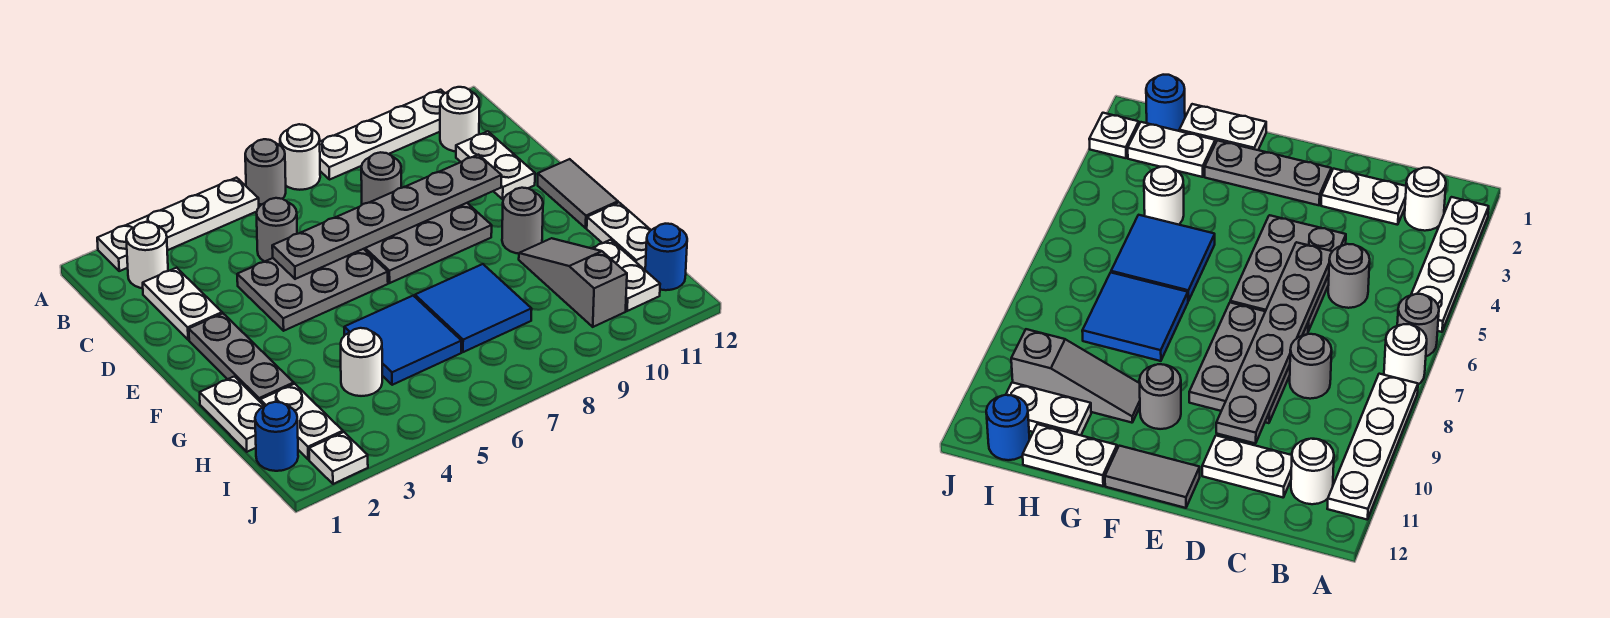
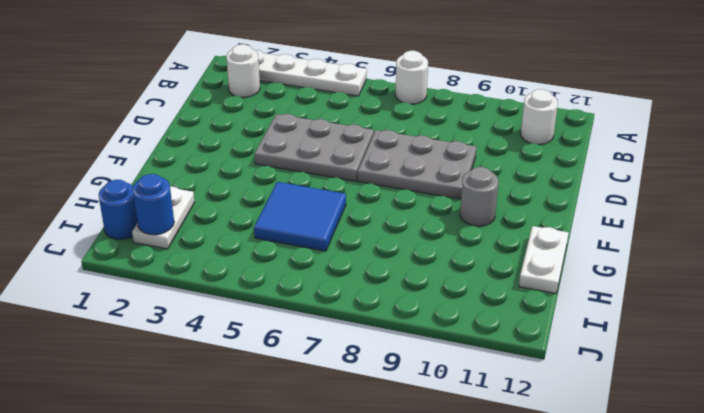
blue round brick I2 level 2 -> blue round brick I12 level 1
none -> grey round brick A6 level 1
none -> white plate A8:A11 level 1
none -> white plate C2:D2 level 1

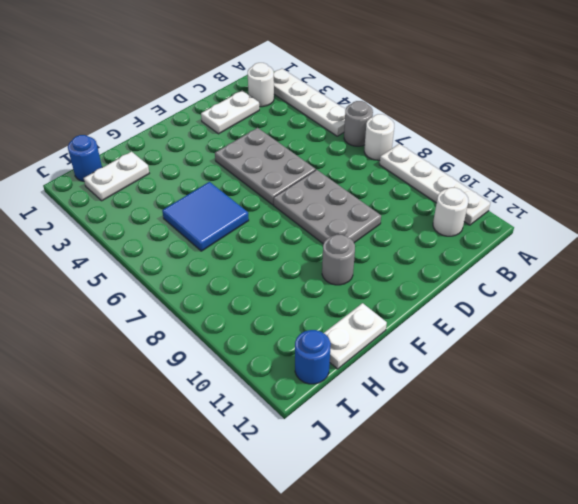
none -> grey round brick C5 level 1
none -> grey round brick C8 level 1
none -> white plate C11:D11 level 1

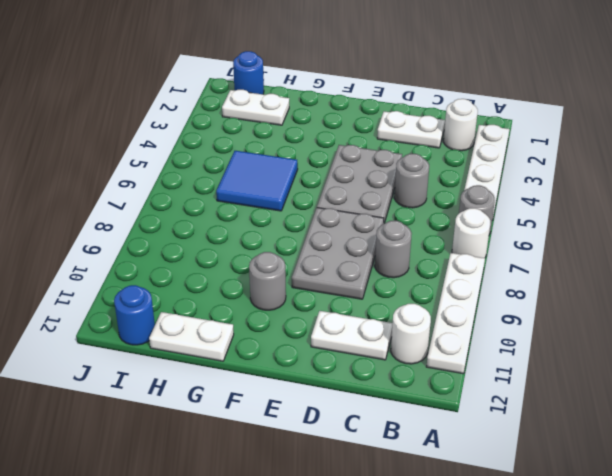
none -> grey plate E2:G2 level 1
none -> grey tile E12:F12 level 1
none -> white plate G1:H1 level 1

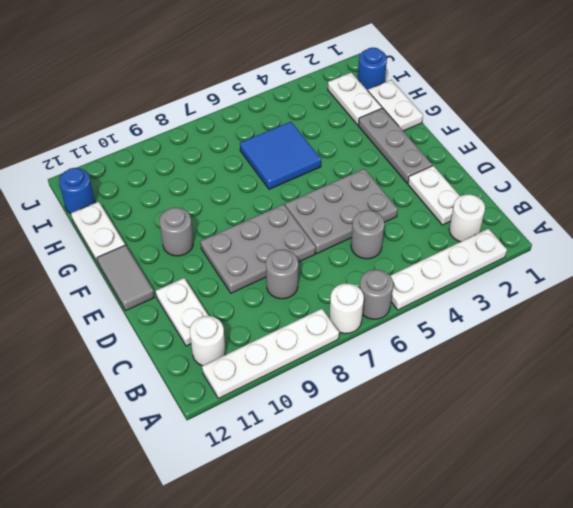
none -> blue tile G7:H8 level 1
none -> grey slope G10:I10 level 1 top I
none -> white round brick H4 level 1

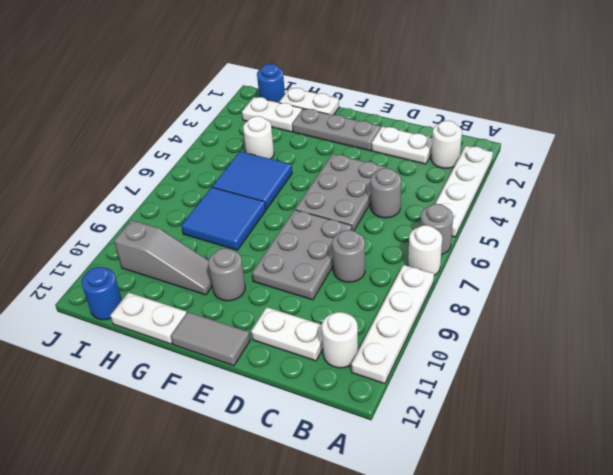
none -> white plate H11:I11 level 1
none -> white plate J2 level 1
none -> grey plate D5:D10 level 2

